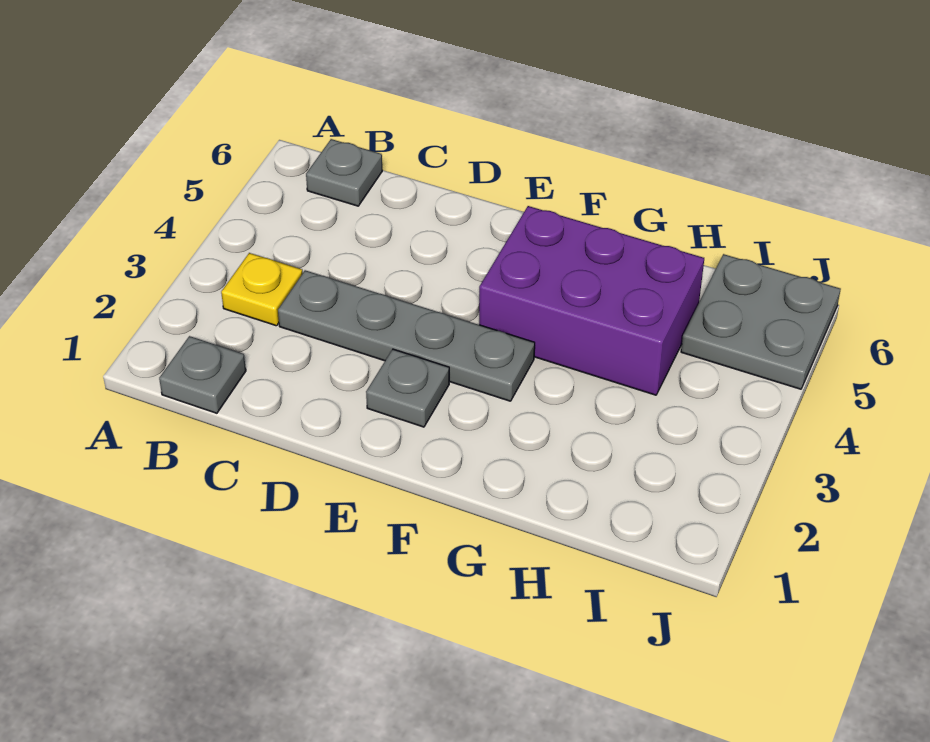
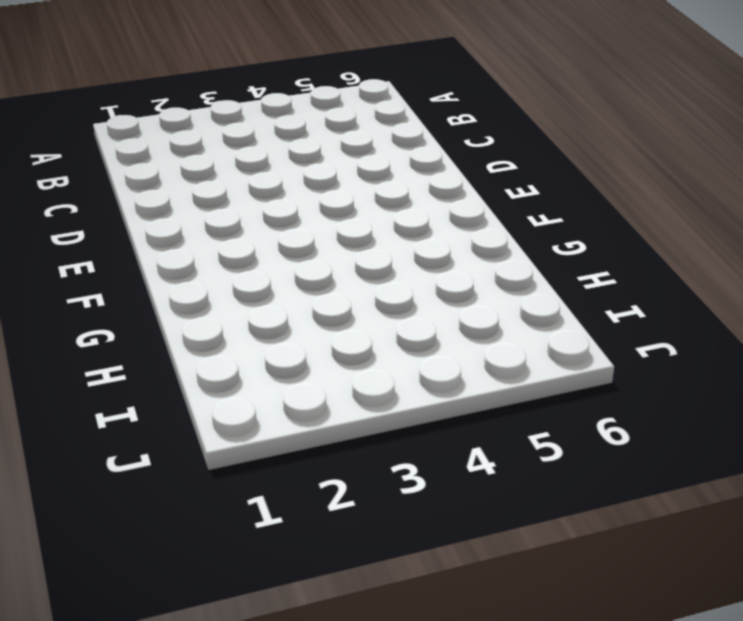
none -> grey plate B1 level 1
none -> yellow plate B3 level 1

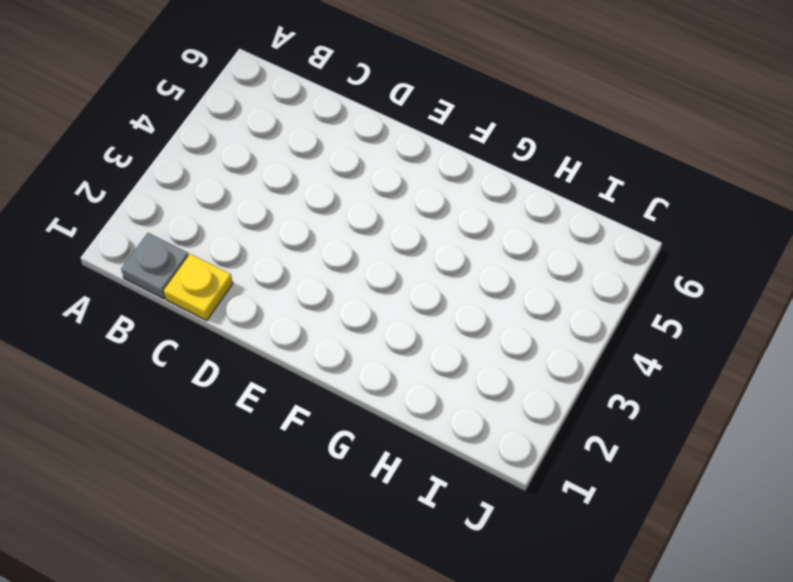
yellow plate C1 level 1 -> yellow plate B3 level 1
none -> grey plate B6 level 1
none -> grey plate C3:F3 level 1

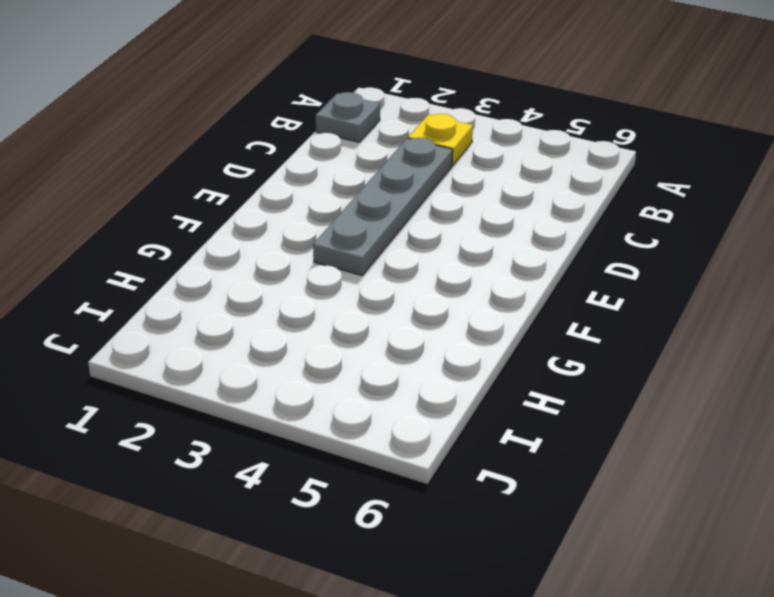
none -> grey plate B6 level 1
none -> grey plate E2 level 1

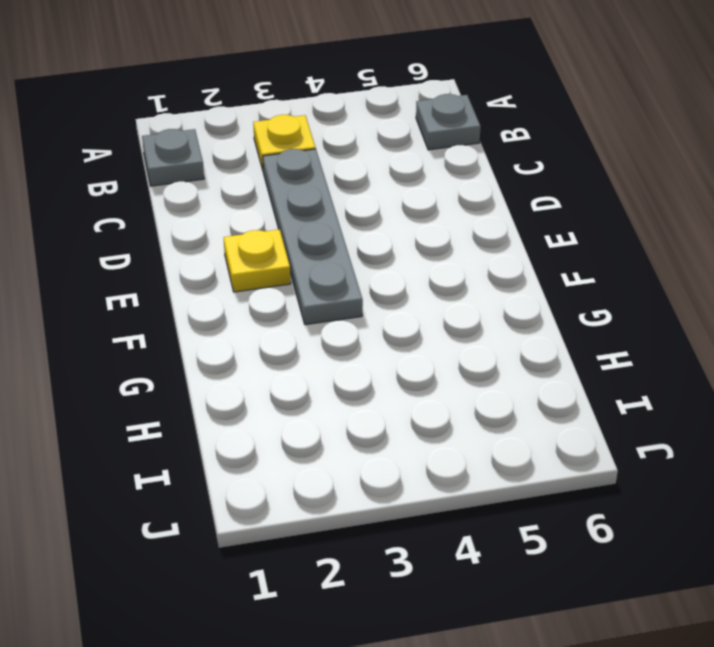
yellow plate E2 level 1 -> grey plate E2 level 1
none -> purple brick F4:H5 level 1
none -> grey plate I5:J6 level 1

